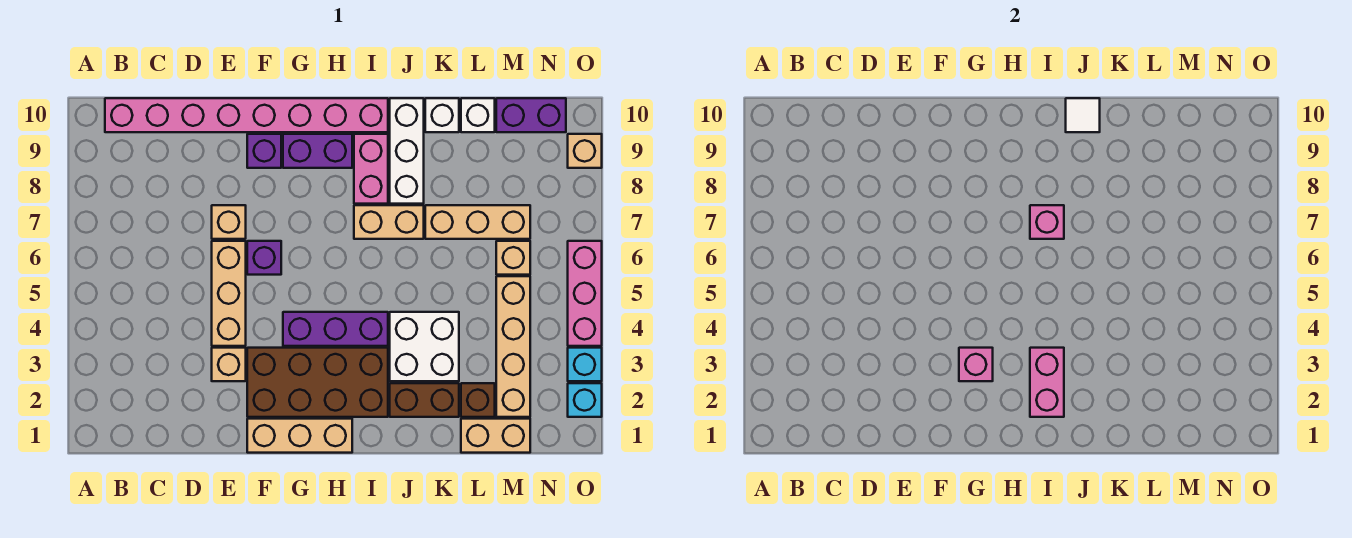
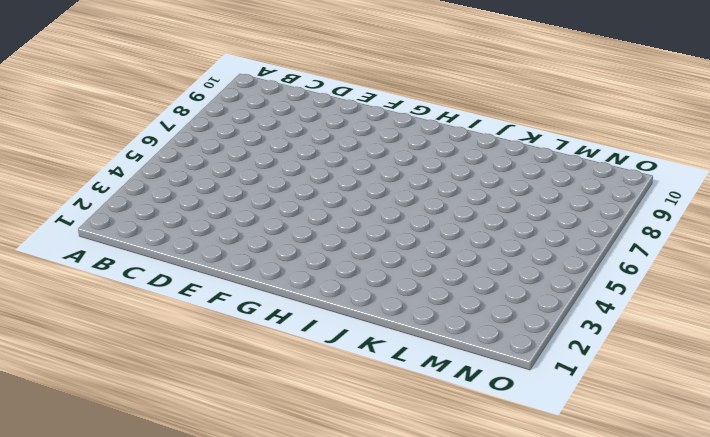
none -> pink brick B10:I10 level 1
none -> tan brick E3 level 1
none -> tan brick E4:E6 level 1
none -> tan brick E7 level 1

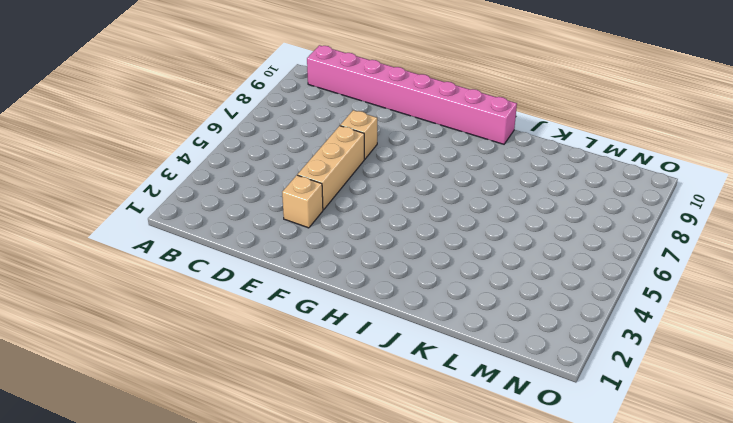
none -> tan brick F1:H1 level 1
none -> brown brick F2:I3 level 1
none -> purple brick F6 level 1
none -> purple brick F9 level 1

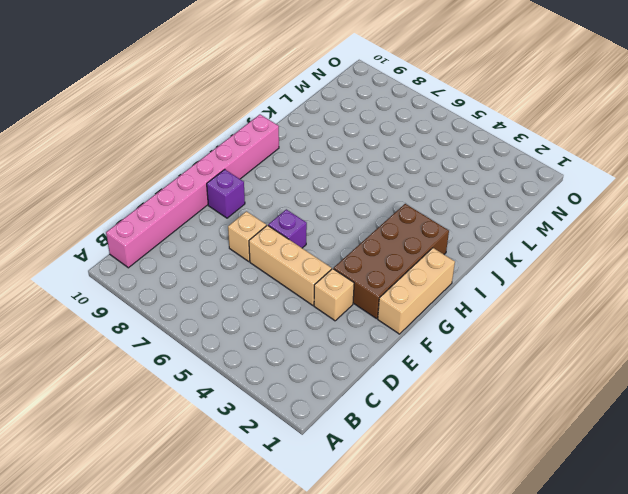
none -> purple brick G4:I4 level 1
none -> purple brick G9:H9 level 1
none -> tan brick I7:J7 level 1
none -> pink brick I8:I9 level 1

